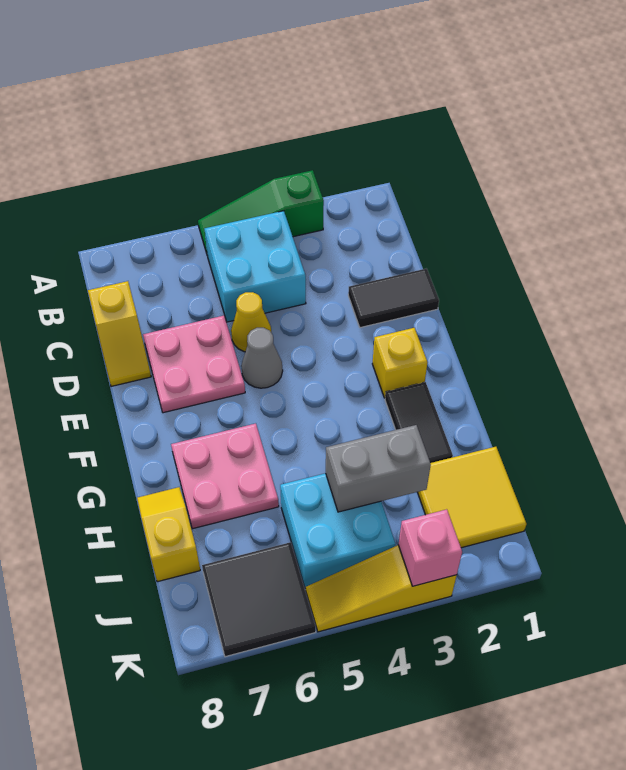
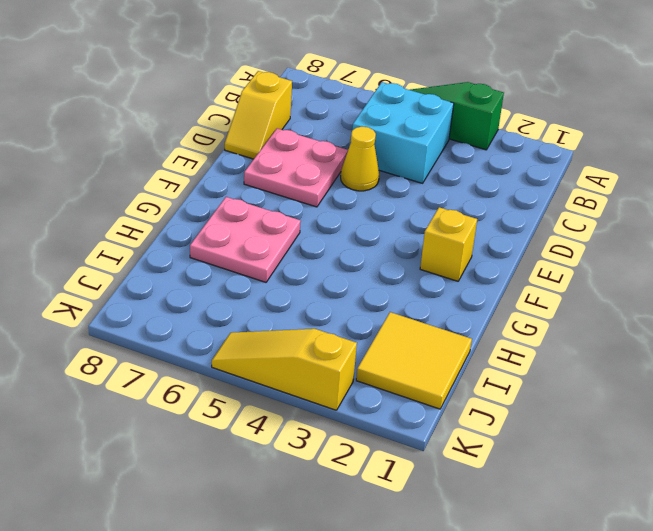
none -> black tile D1:D2 level 1
none -> grey cone E5 level 1
none -> black tile G2:H2 level 1

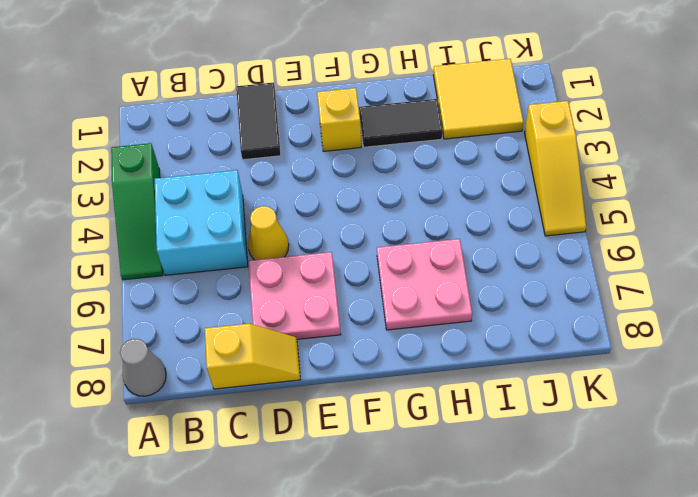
grey cone A8 level 1 -> grey cone E5 level 1
none -> yellow slope H8:I8 level 1 top I
none -> cyan brick I4:J5 level 1
none -> black tile J6:K7 level 1

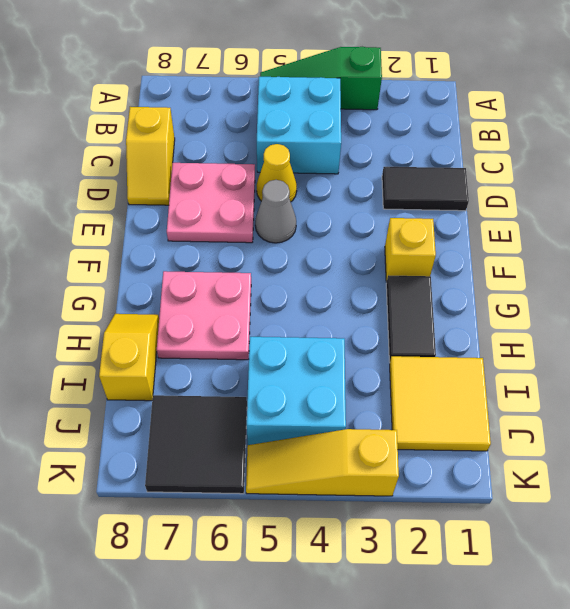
none -> grey brick I3:I4 level 2
none -> pink brick K3 level 2

